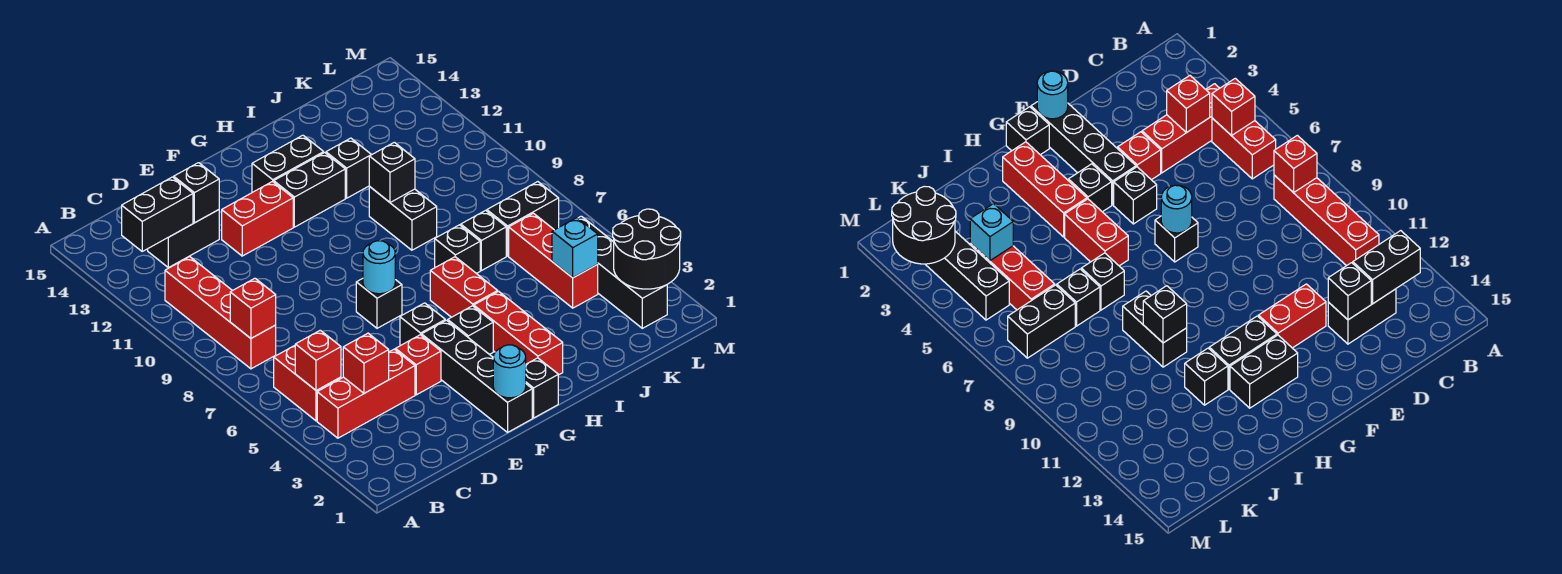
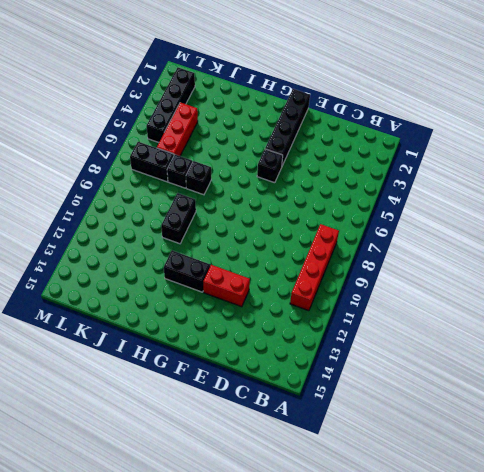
none -> red brick B4:D4 level 1
none -> red brick B5:B6 level 1
none -> black brick C13:D13 level 1
none -> red brick E4 level 1

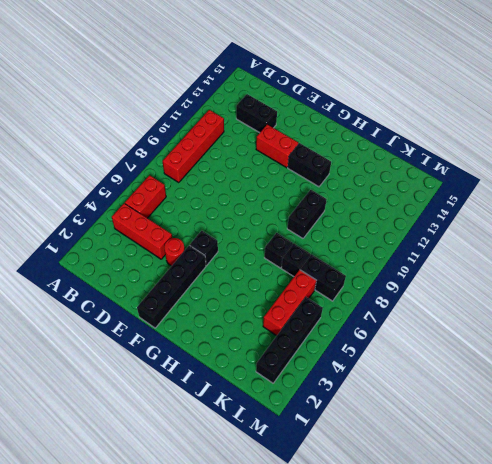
red round brick E4 level 1 -> red brick E4 level 1
none -> black brick F7 level 1
none -> black brick G1 level 1
none -> black brick G4 level 1
none -> black brick G13:H13 level 1

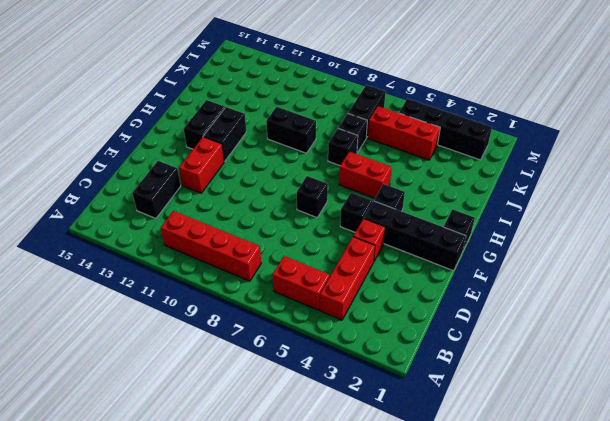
none -> red brick H2:H4 level 1
none -> black brick I12 level 1
none -> red brick B5 level 2
none -> red brick B8 level 2

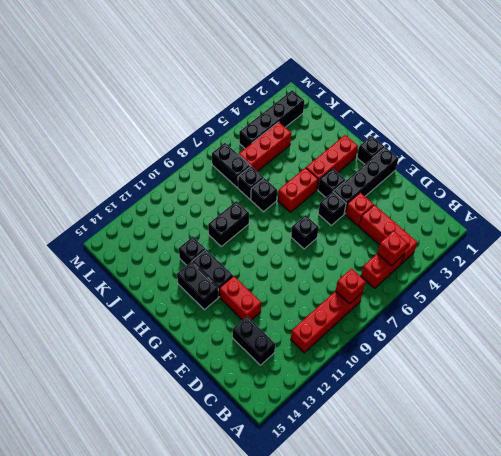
none -> black brick B13:C13 level 2
none -> red brick C4 level 2
none -> black brick D13 level 2
none -> cyan round brick F1 level 2

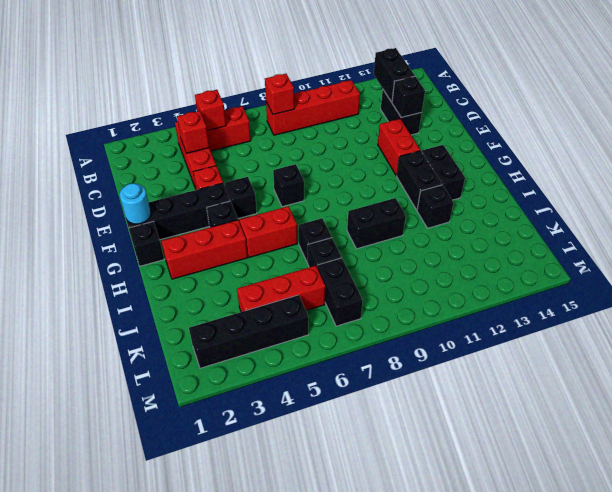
none -> cyan round brick F7 level 2
none -> black brick I10 level 2
none -> cyan brick K4 level 2
none -> black round brick L2:M3 level 2

